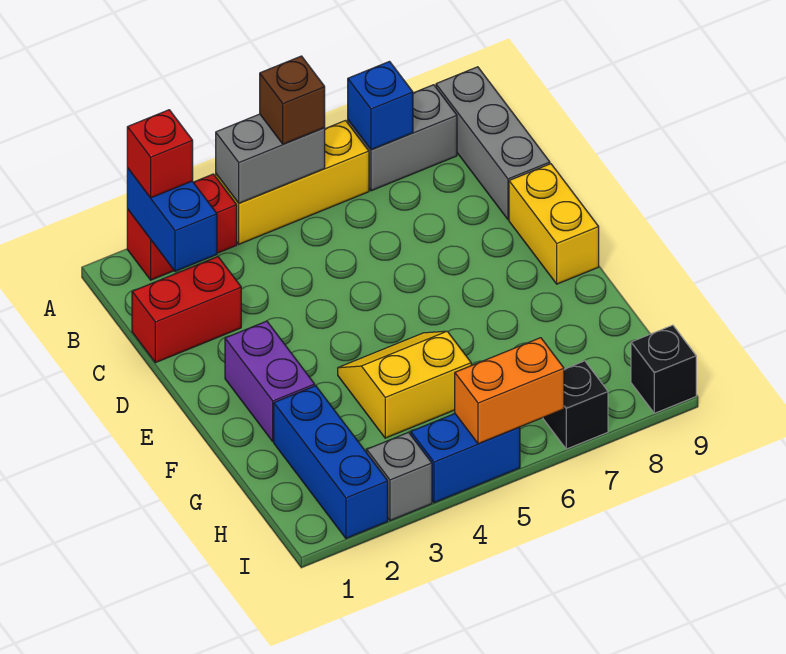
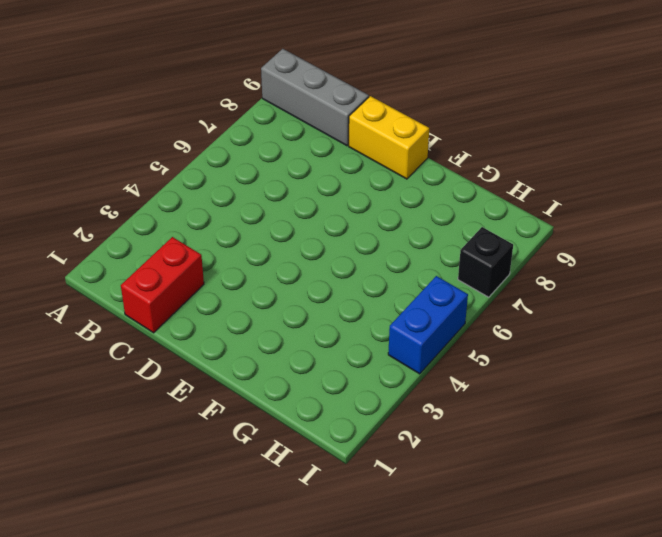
none -> red brick A2:A3 level 1
none -> yellow brick A4:A6 level 1
none -> grey brick A7:A8 level 1

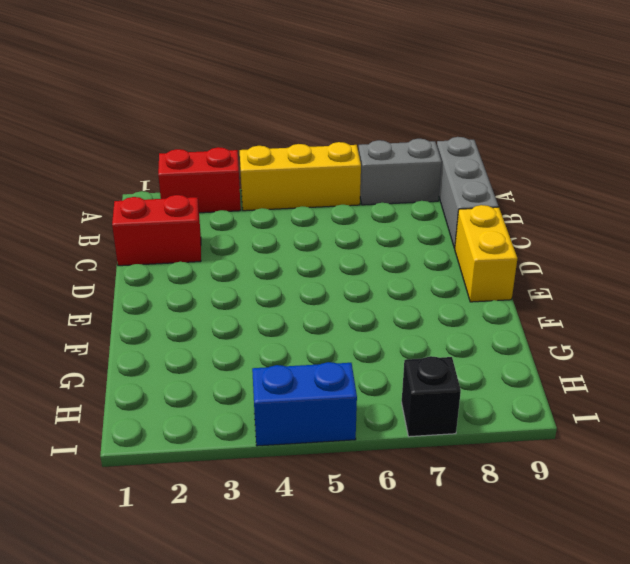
none -> purple brick E2:F2 level 1
none -> yellow slope F4:G5 level 1 top G
none -> blue brick G2:I2 level 1

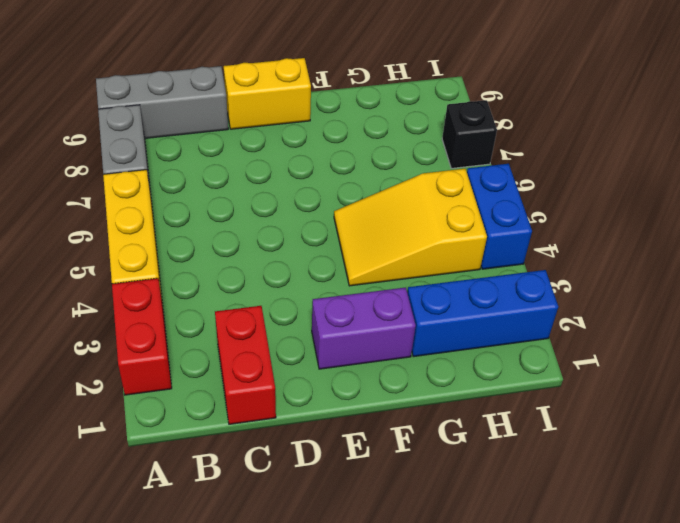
yellow slope F4:H5 level 1 top H -> yellow slope F4:G5 level 1 top G
none -> grey brick I3 level 1
none -> black brick I9 level 1
none -> blue brick A2:B2 level 2

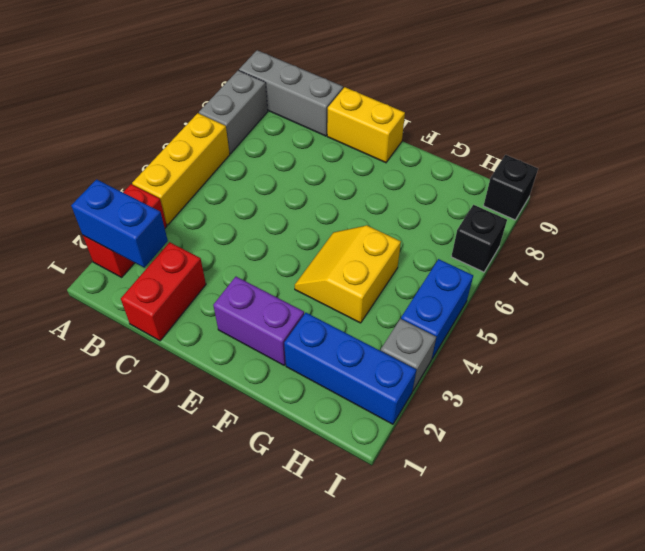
none -> grey brick A4:A5 level 2
none -> blue brick A7 level 2
none -> orange brick I5:I6 level 2

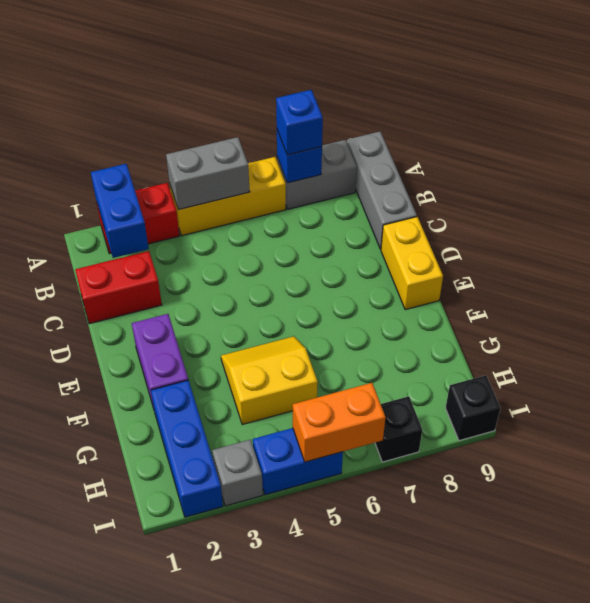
blue brick A7 level 3 -> none
none -> red brick A2 level 3
none -> brown brick A5 level 3

